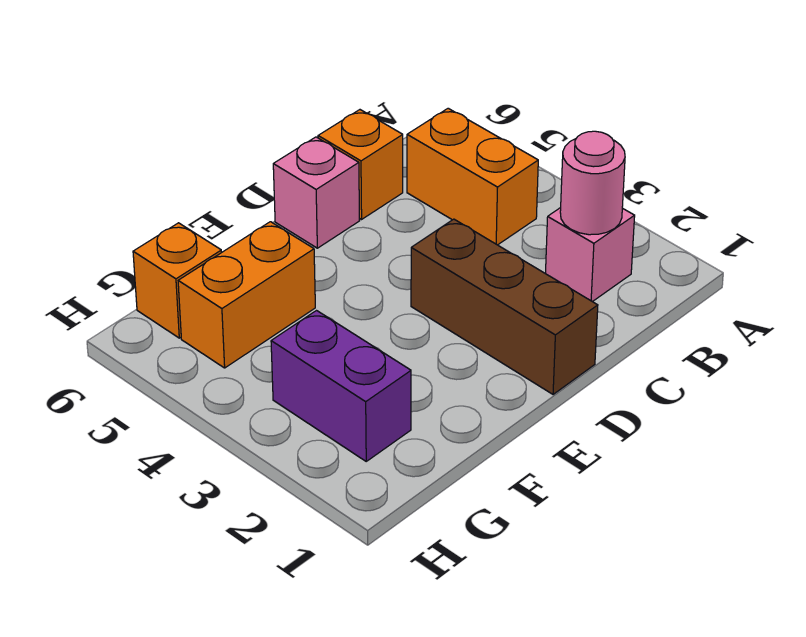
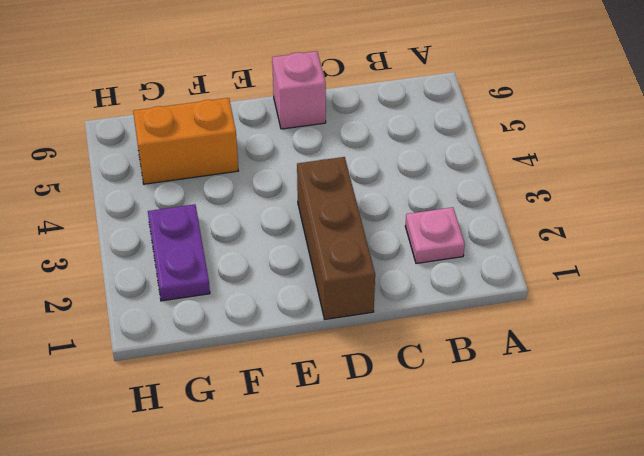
pink plate B2 level 1 -> pink brick B2 level 1
purple plate G2:G3 level 1 -> purple brick G2:G3 level 1
none -> orange brick B4:B5 level 1
none -> orange brick C6 level 1

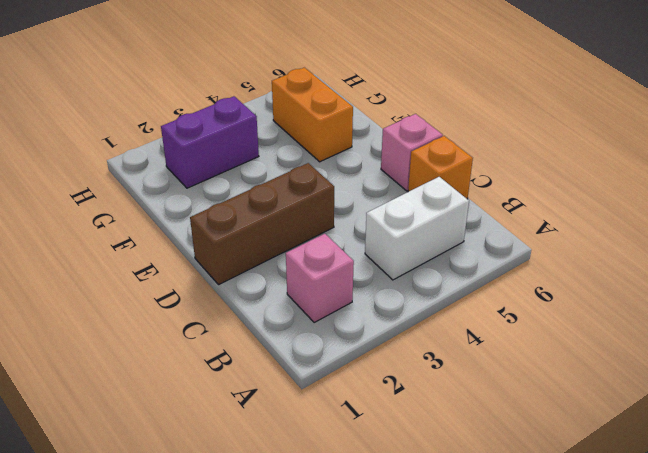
white brick B4:B5 level 1 -> orange brick B4:B5 level 1
none -> orange brick G6 level 1
none -> pink round brick B2 level 2

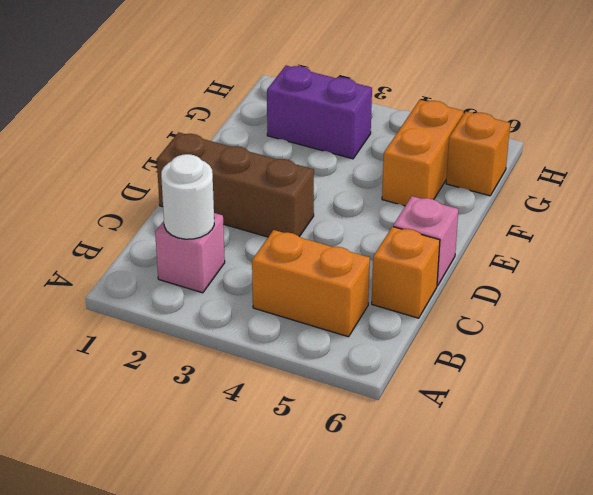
white round brick B2 level 2 -> pink round brick B2 level 2

